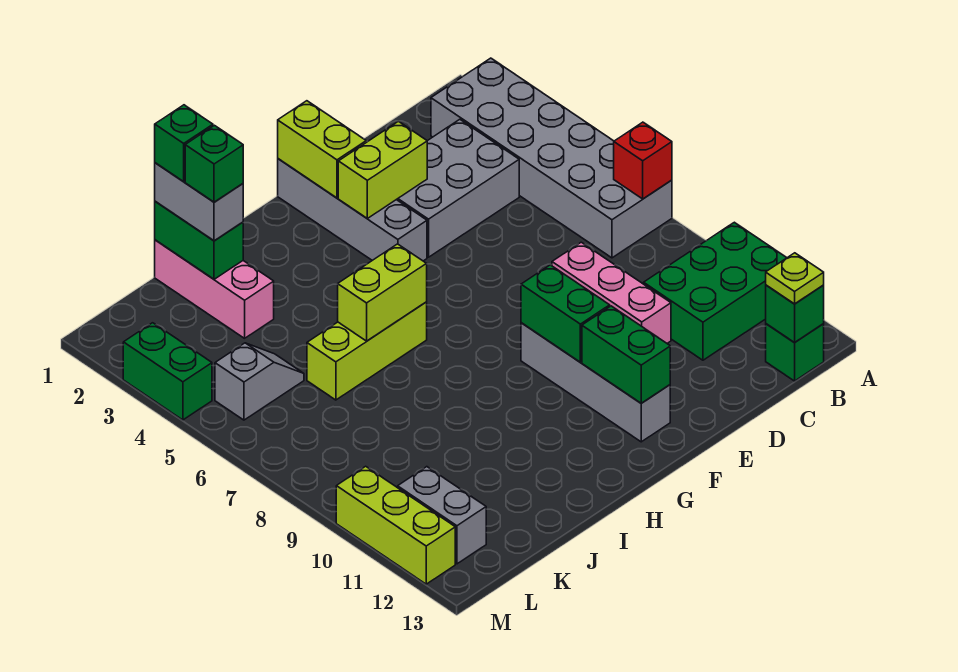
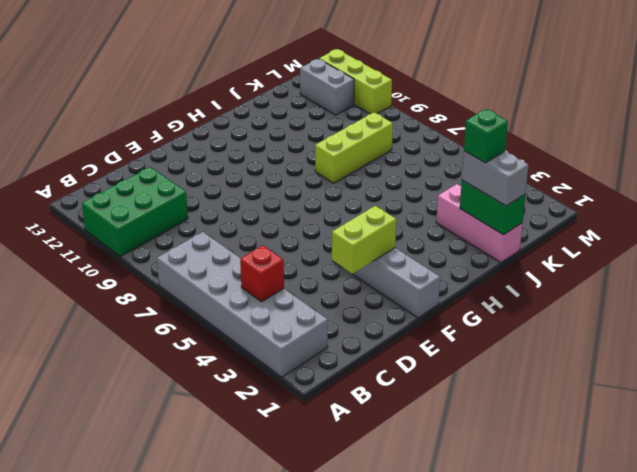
red brick B4 level 2 -> red brick A7 level 2
lime brick I8:K8 level 1 -> lime brick H6:J6 level 1
none -> green brick B13 level 1
none -> grey brick C3:E4 level 1
none -> pink brick D8:D10 level 1

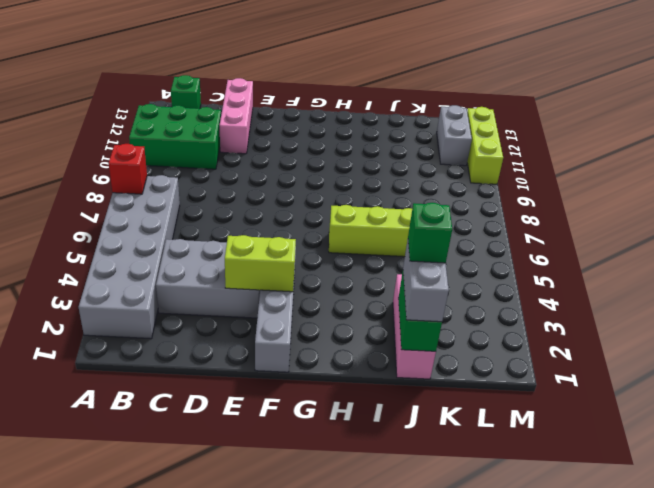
pink brick D11:D13 level 1 -> pink brick D8:D10 level 1
none -> grey brick F9:F12 level 1
none -> grey slope K5:L5 level 1 top L
none -> green brick M3:M4 level 1

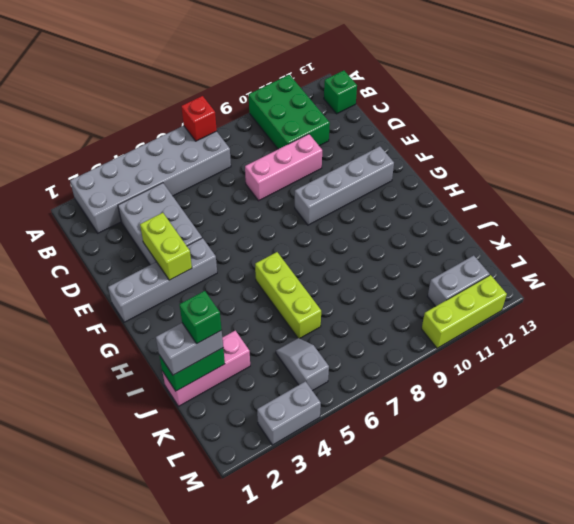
grey brick M3:M4 level 1 -> green brick M3:M4 level 1
none -> green brick B13 level 2
none -> lime brick F1:F2 level 2
none -> green brick F9:F10 level 2

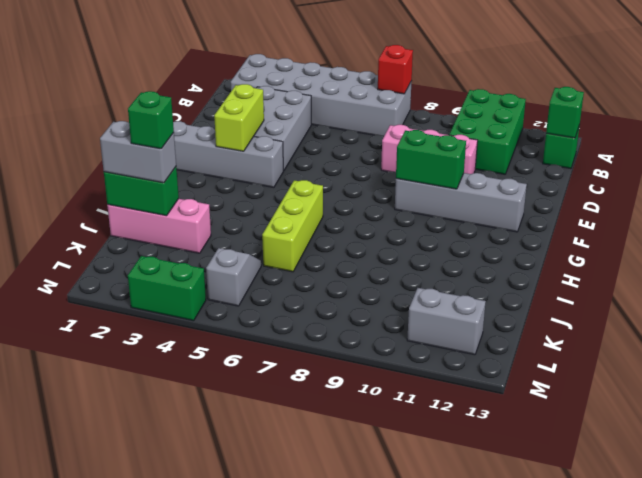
none -> lime brick M10:M12 level 1
none -> lime brick F1:F2 level 2
none -> green brick F11:F12 level 2

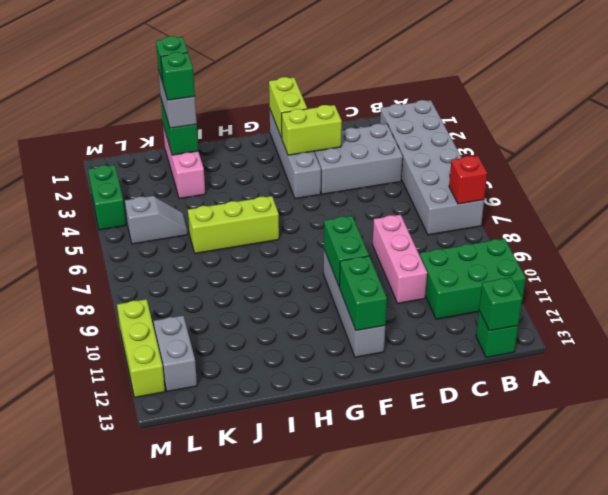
none -> lime brick H6:I6 level 2
none -> lime plate B13 level 3

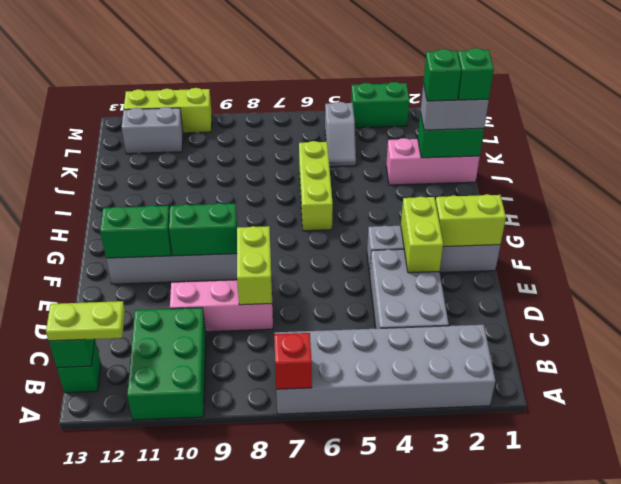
lime plate B12:B13 level 3 -> lime plate B13 level 3
lime brick D8:E8 level 2 -> lime brick H6:I6 level 2

